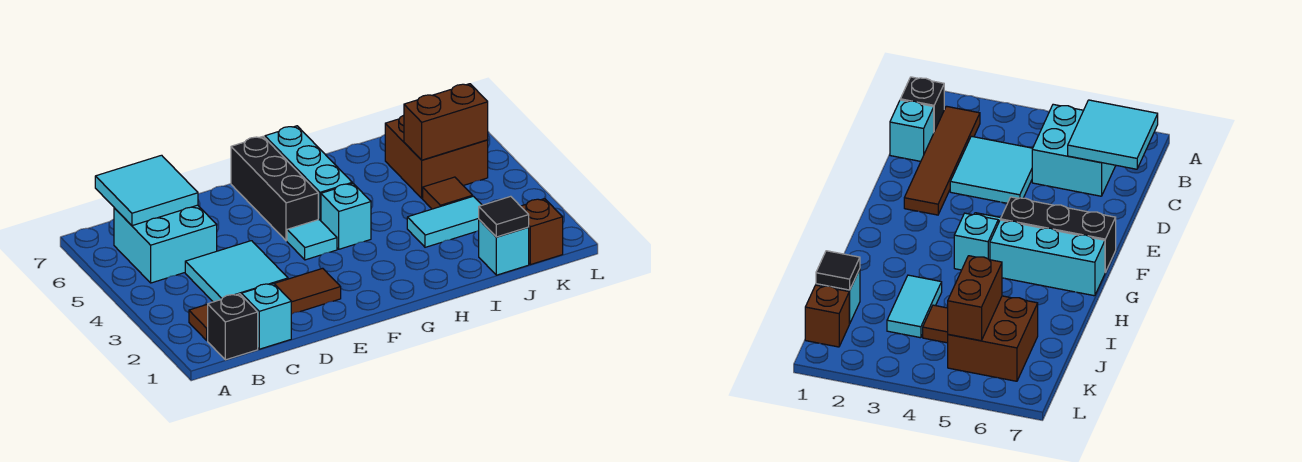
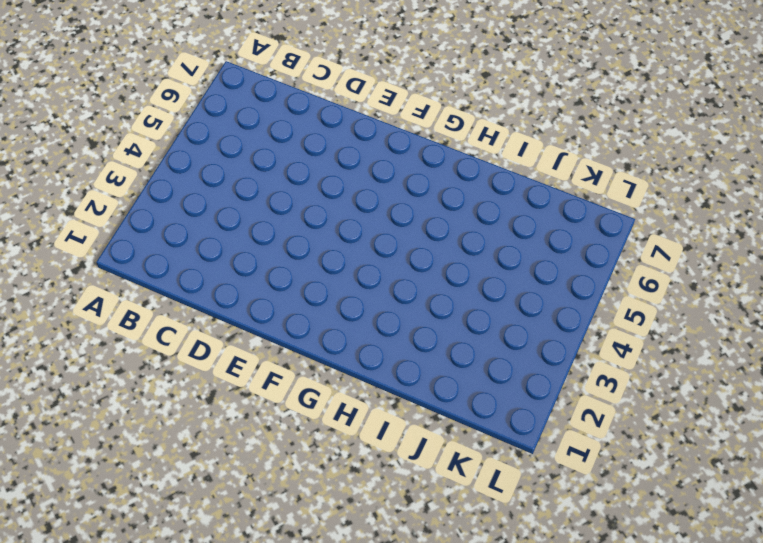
none -> black brick B1 level 1
none -> brown tile B2:E2 level 1
none -> cyan brick B5:C6 level 1

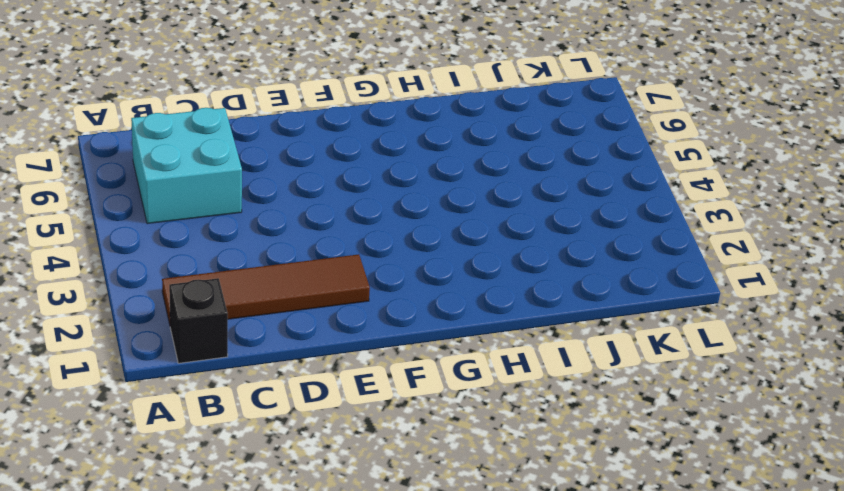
none -> cyan brick C1 level 1
none -> cyan tile C3:D4 level 1
none -> cyan tile F4 level 1

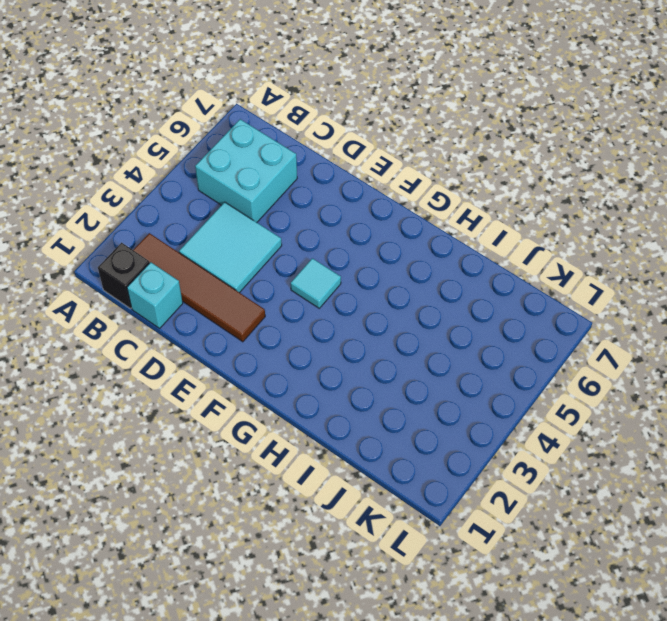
none -> black brick F5:F7 level 1
none -> cyan brick G4 level 1
none -> cyan brick G5:G7 level 1

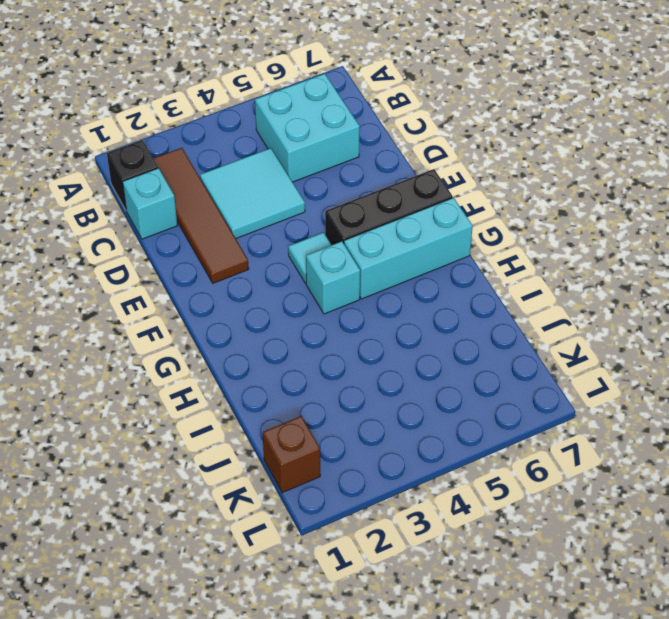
none -> cyan tile I3:J3 level 1
none -> cyan brick J1 level 1
none -> brown tile J4 level 1

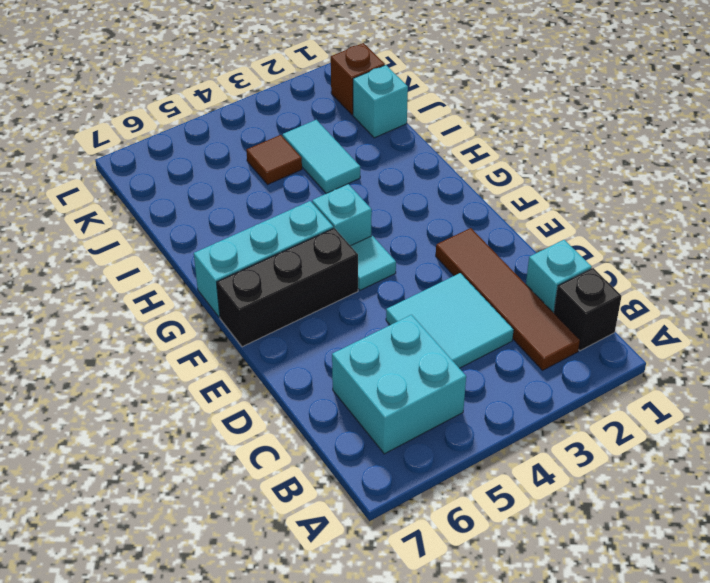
none -> brown brick J5:K6 level 1
none -> cyan tile B6:C7 level 2
none -> black tile J1 level 2

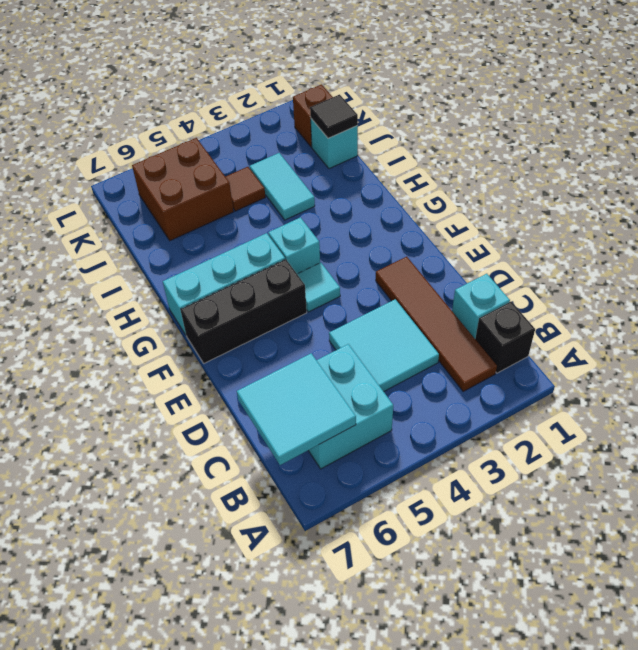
none -> brown brick J5:K5 level 2

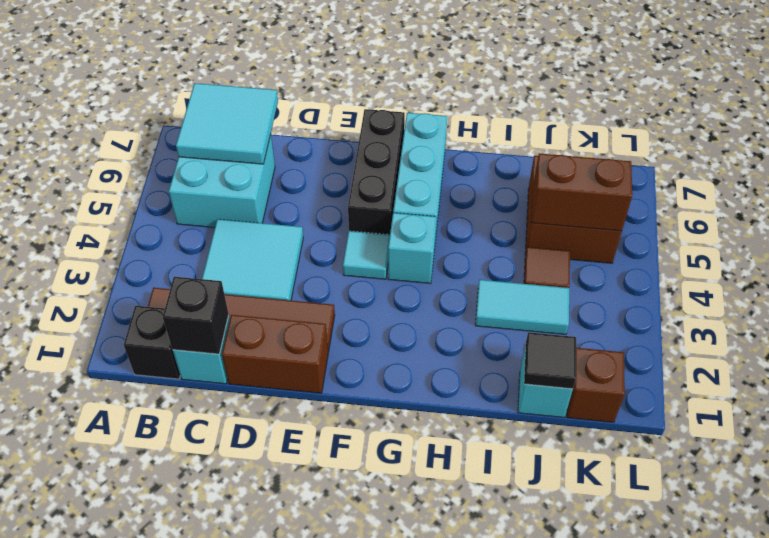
black brick C1 level 2 -> none
brown brick D1:E1 level 1 -> none

